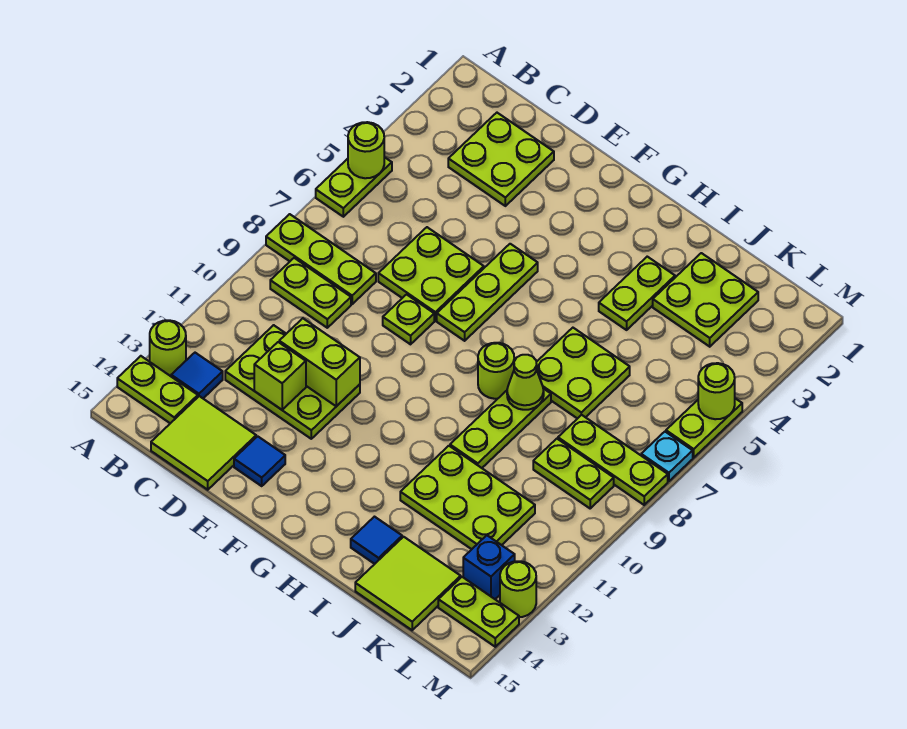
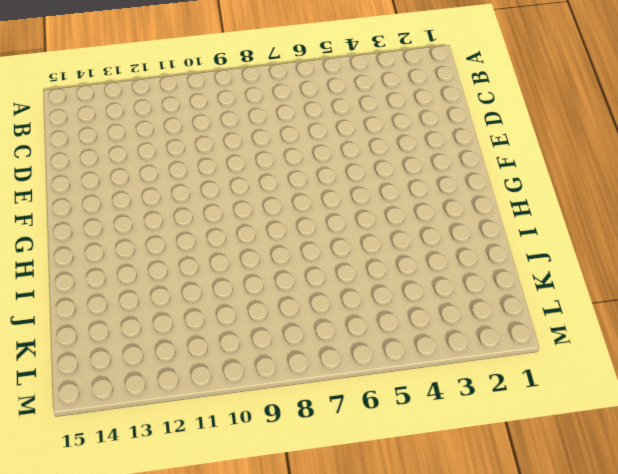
none -> lime plate A5:A6 level 1
none -> lime plate A8:C8 level 1
none -> lime round brick A13 level 1
none -> lime plate A14:B14 level 1

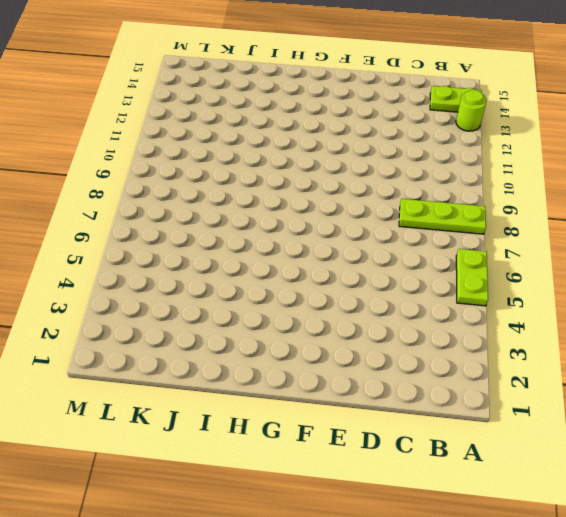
none -> lime plate B9:C9 level 1
none -> blue tile B13 level 1
none -> lime plate C2:D3 level 1
none -> lime plate C11:E12 level 1

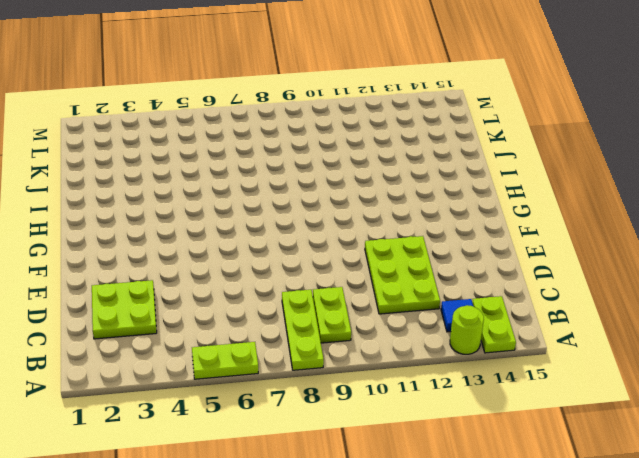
none -> lime tile C14:D15 level 1
none -> lime plate D6:E7 level 1
none -> lime plate E8 level 1
none -> blue tile E14 level 1

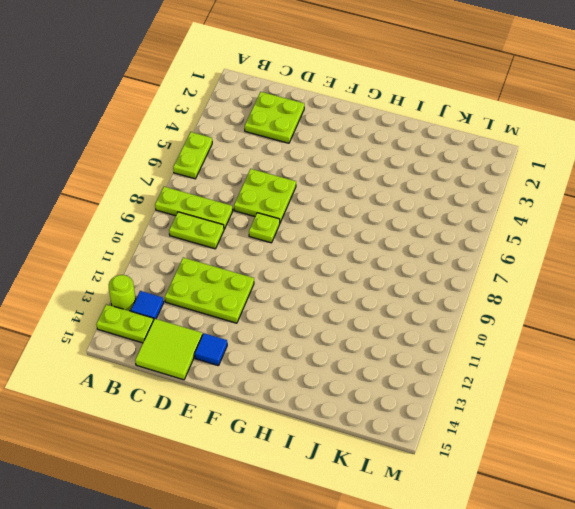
none -> lime plate F5:F7 level 1
none -> lime round brick H8 level 1
none -> lime plate I3:I4 level 1
none -> lime plate I6:J7 level 1

